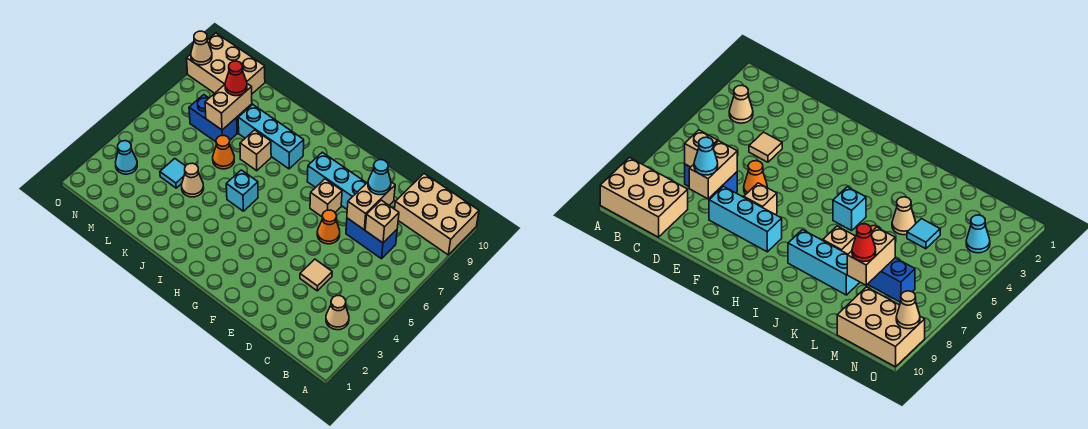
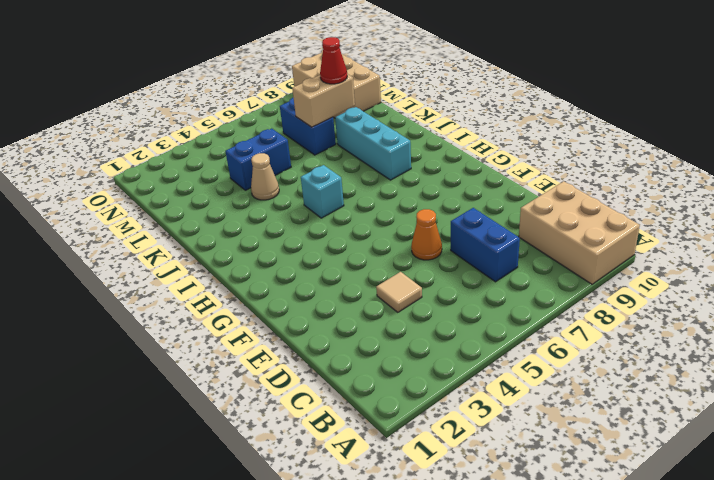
blue brick L4:L5 level 1 -> cyan tile L4 level 1
none -> tan cone B3 level 1
none -> cyan brick E8:G8 level 1
none -> tan brick F7 level 1

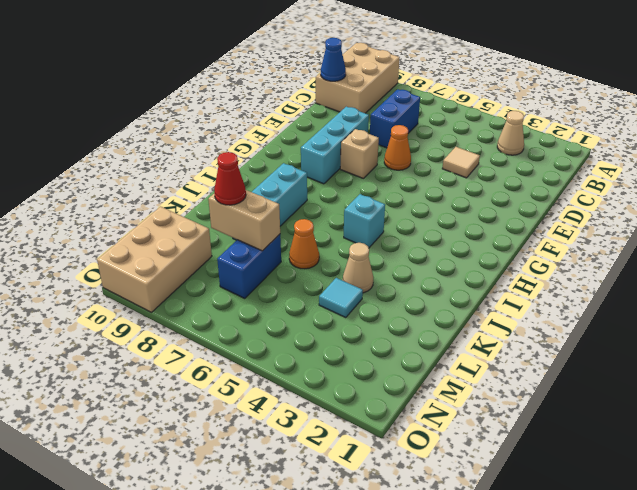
blue cone C10 level 2 -> none
none -> tan brick J7 level 1
none -> cyan cone N3 level 1
none -> tan brick C7 level 2

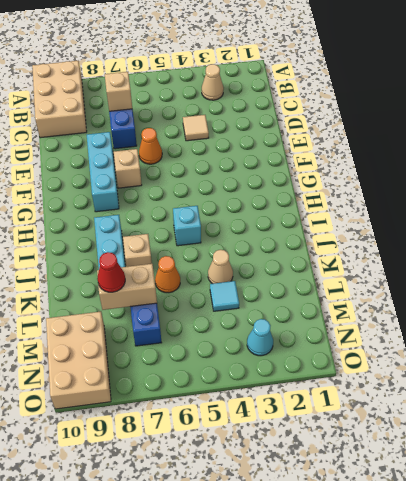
none -> tan brick D7:D8 level 2
none -> tan cone O9 level 2
none -> cyan cone D8 level 3

